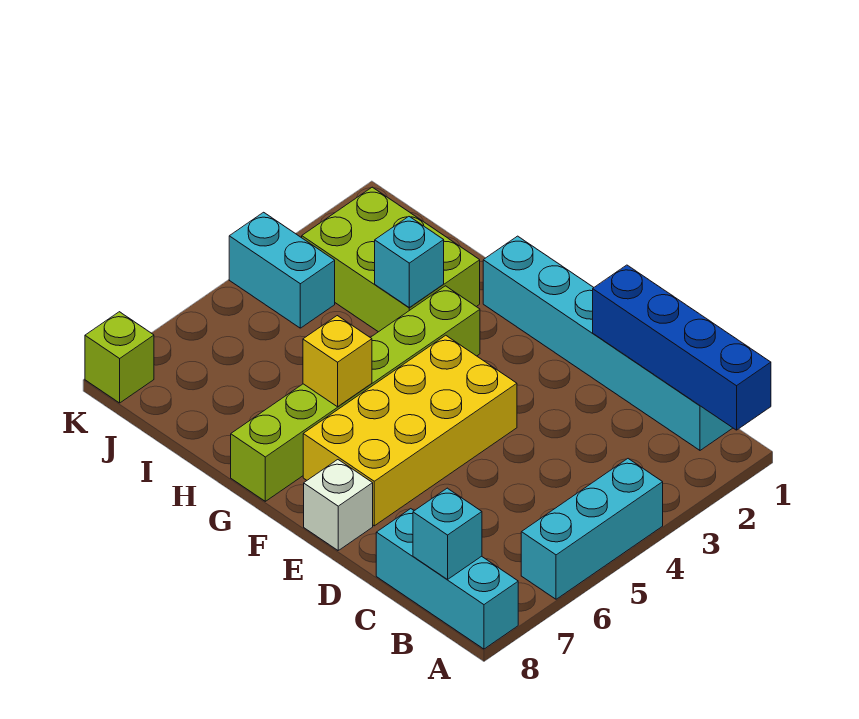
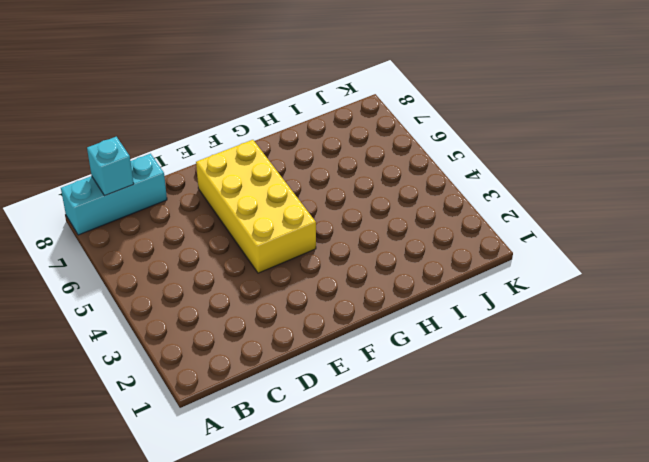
none -> cyan brick A4:A6 level 1
none -> cyan brick B1:G1 level 1
none -> white brick E8 level 1

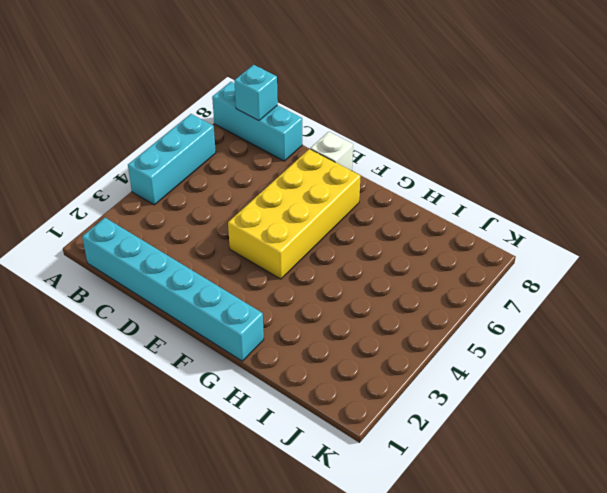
none -> lime brick G3:G8 level 1
none -> lime brick H2:J3 level 1
none -> cyan brick J4:K4 level 1

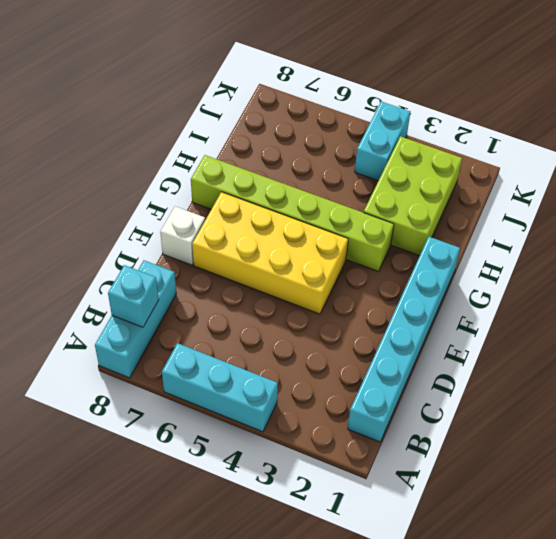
none -> lime brick K8 level 1
none -> blue brick A1:D1 level 2
none -> yellow brick G6 level 2

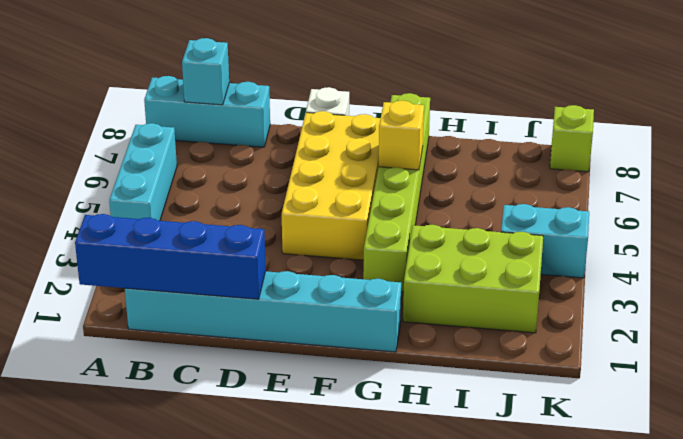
none -> cyan brick H3 level 2

